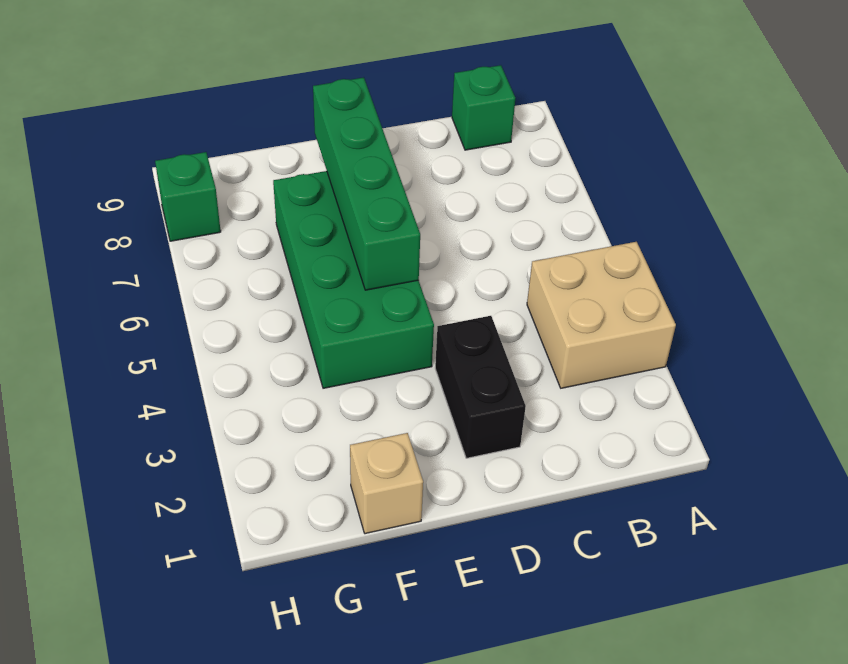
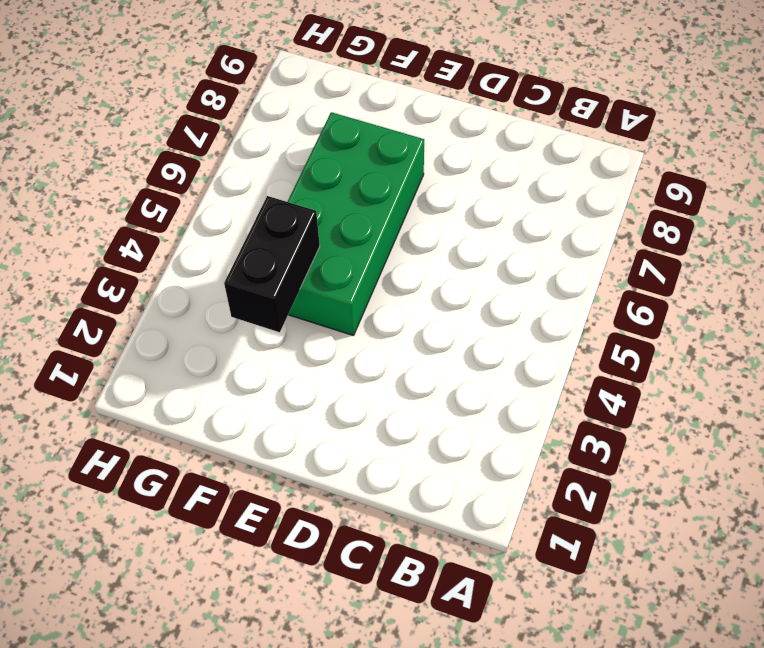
black brick F3:F4 level 2 -> black brick D2:D3 level 1
none -> tan brick A3:B4 level 1
none -> green brick B9 level 1

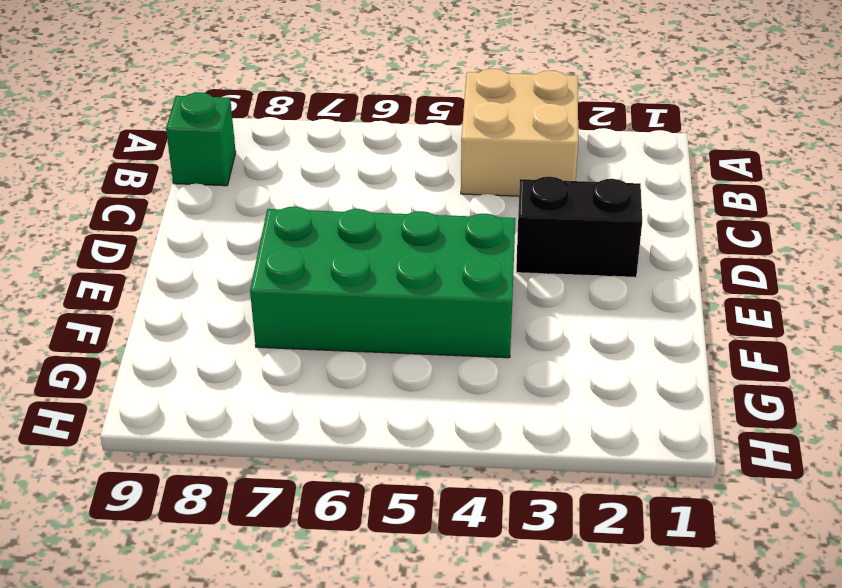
none -> tan brick F1 level 1
none -> green brick H8 level 1

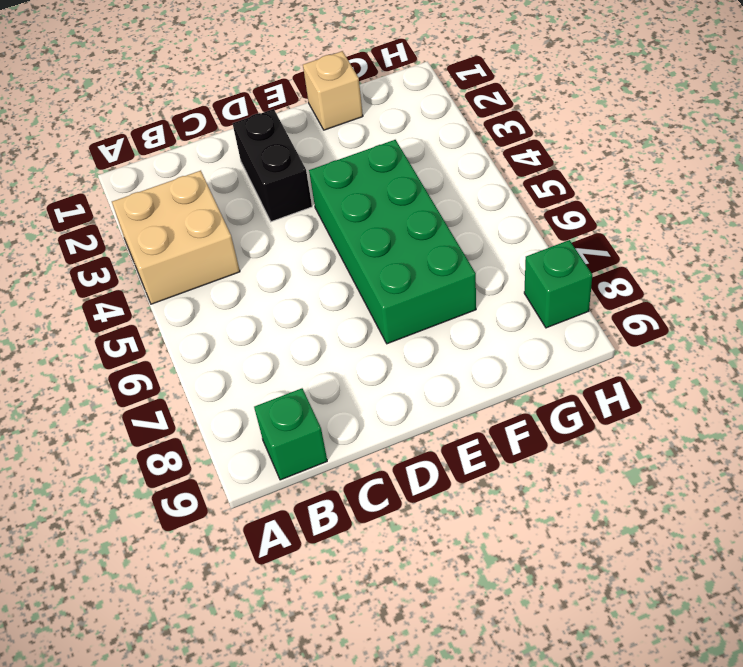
none -> green brick E5:E8 level 2

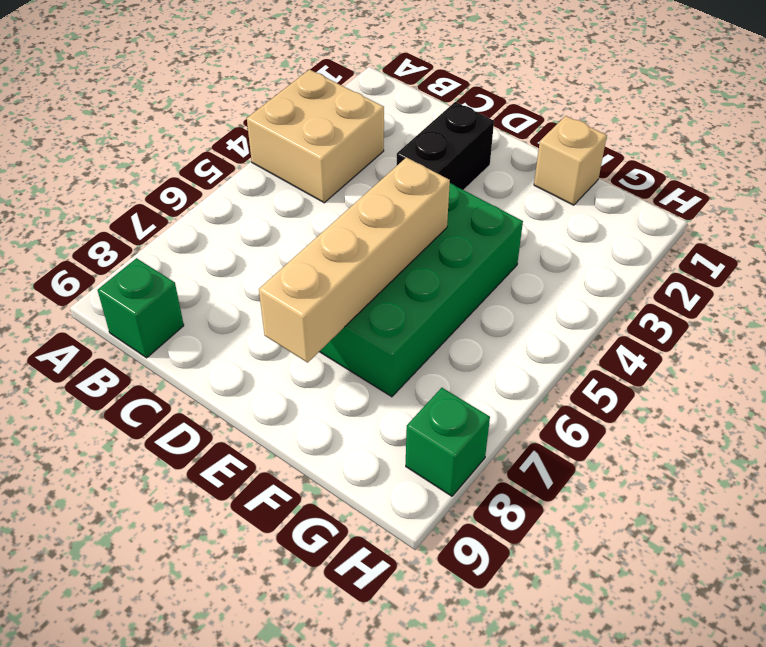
tan brick E5:E8 level 2 -> green brick E5:E8 level 2

